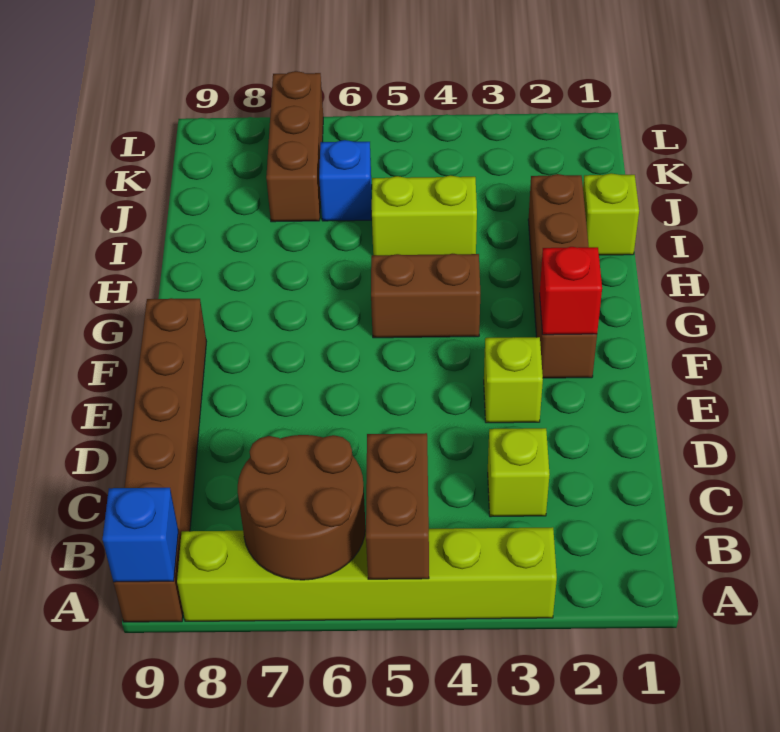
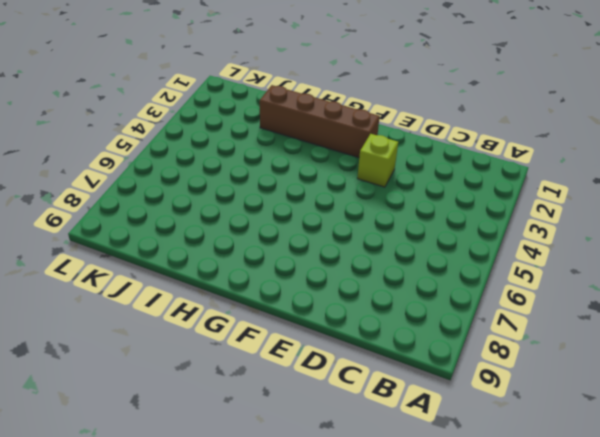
none -> lime brick A3:A8 level 1
none -> brown brick A9:F9 level 1
none -> lime brick C3 level 1

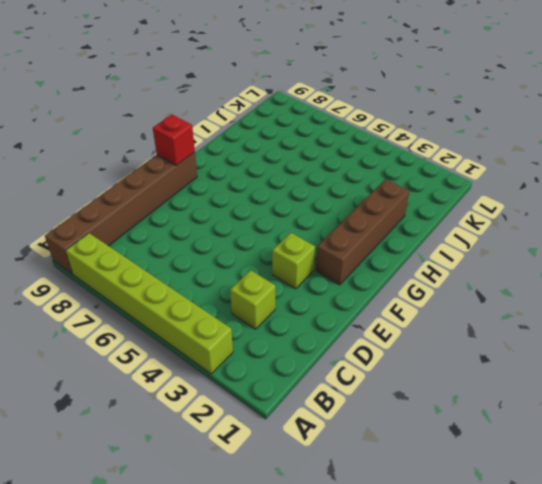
red brick F9 level 2 -> red brick F2 level 2
none -> brown brick G4:G5 level 1
none -> lime brick I1 level 1
none -> lime brick I4:I5 level 1

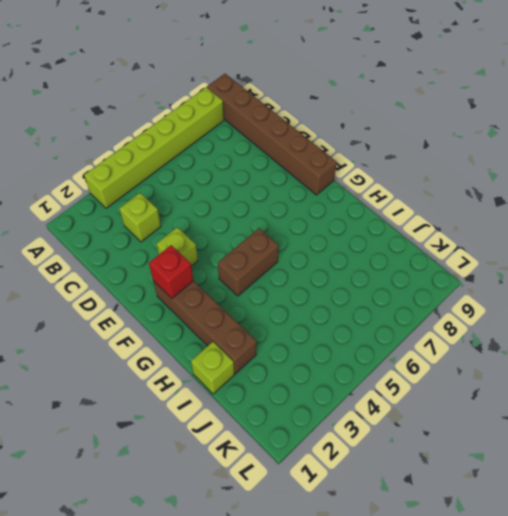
none -> lime brick I4:I5 level 1
none -> blue brick J6 level 1
none -> brown brick J7:L7 level 1

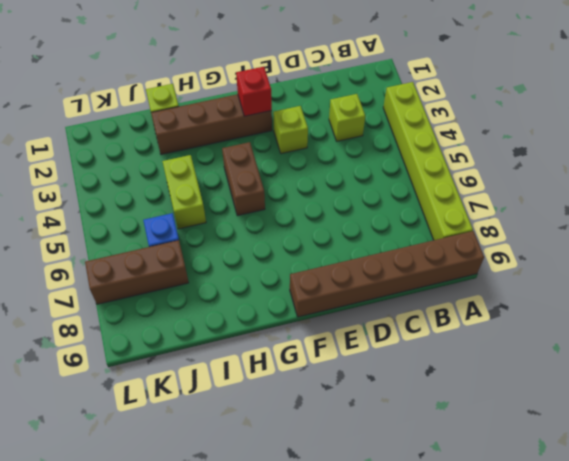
none -> brown brick A5:B5 level 2
none -> brown round brick A6:B7 level 2
none -> blue brick A9 level 2

